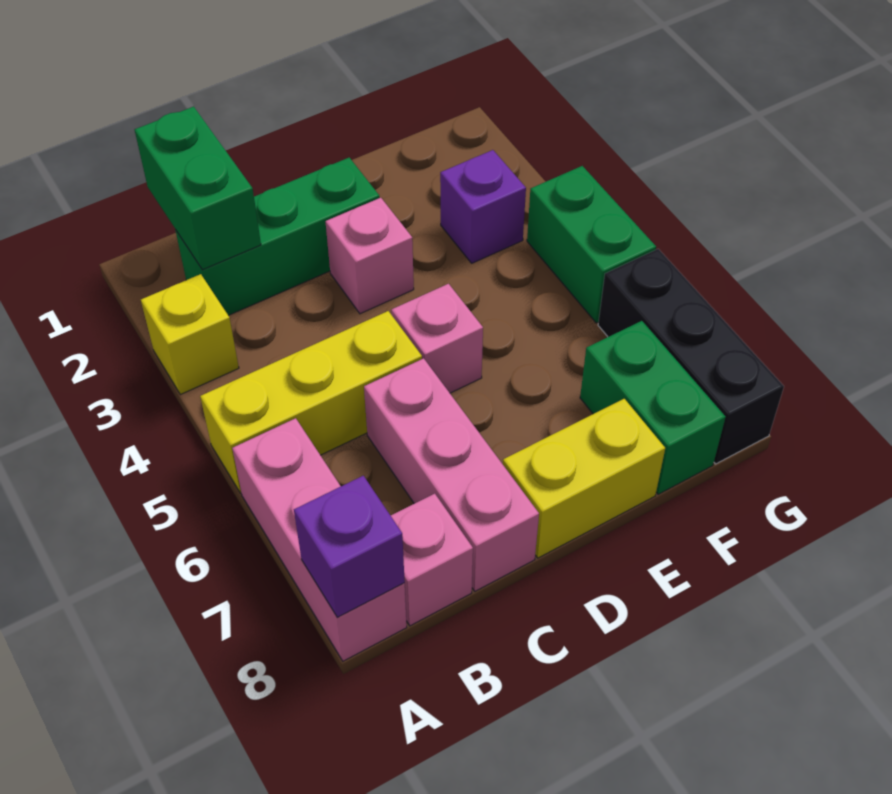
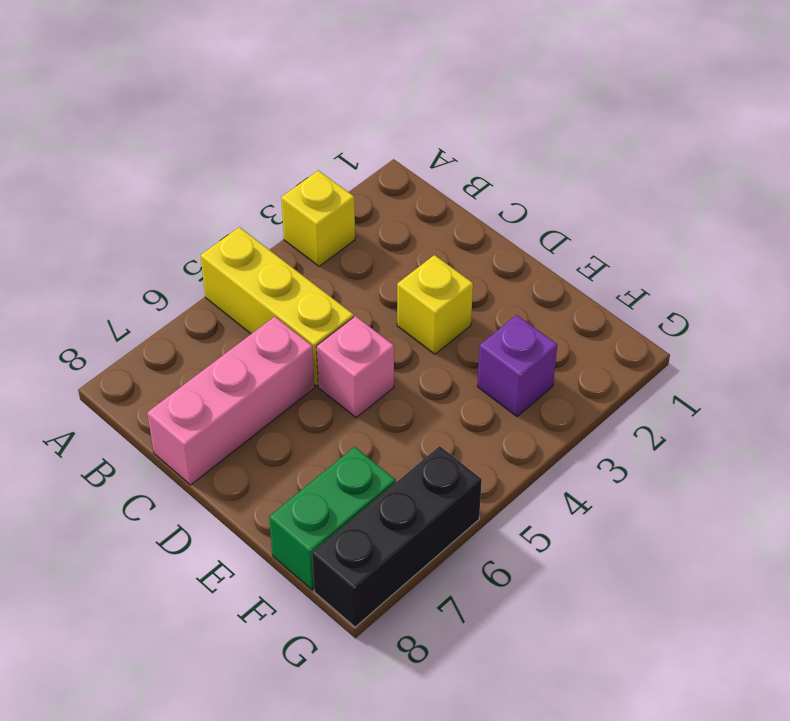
yellow brick D3 level 1 -> pink brick D3 level 1
none -> pink brick A6:A8 level 1
none -> green brick B2:D2 level 1
none -> pink brick B8 level 1

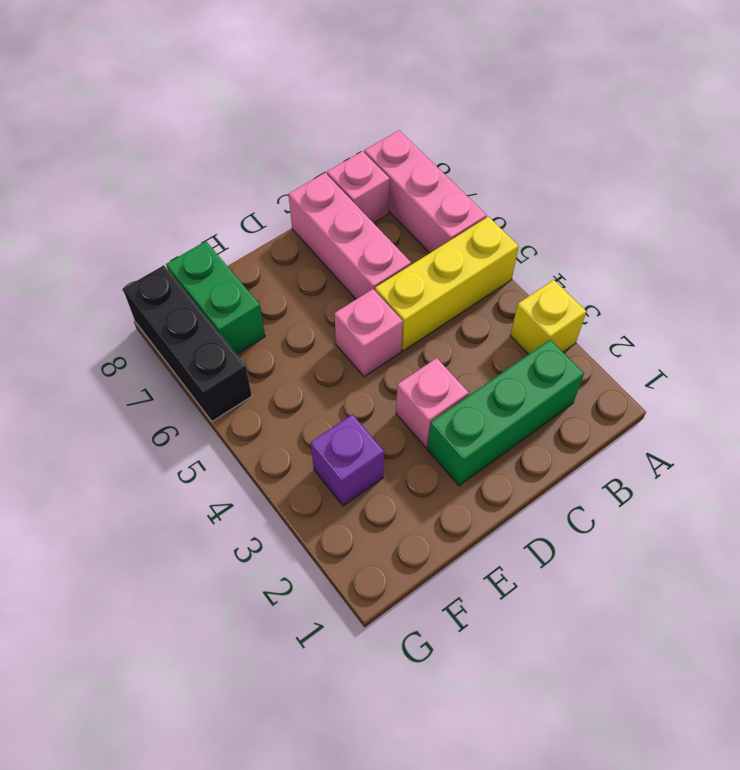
none -> yellow brick D8:E8 level 1
none -> green brick G4:G5 level 1
none -> purple brick A8 level 2

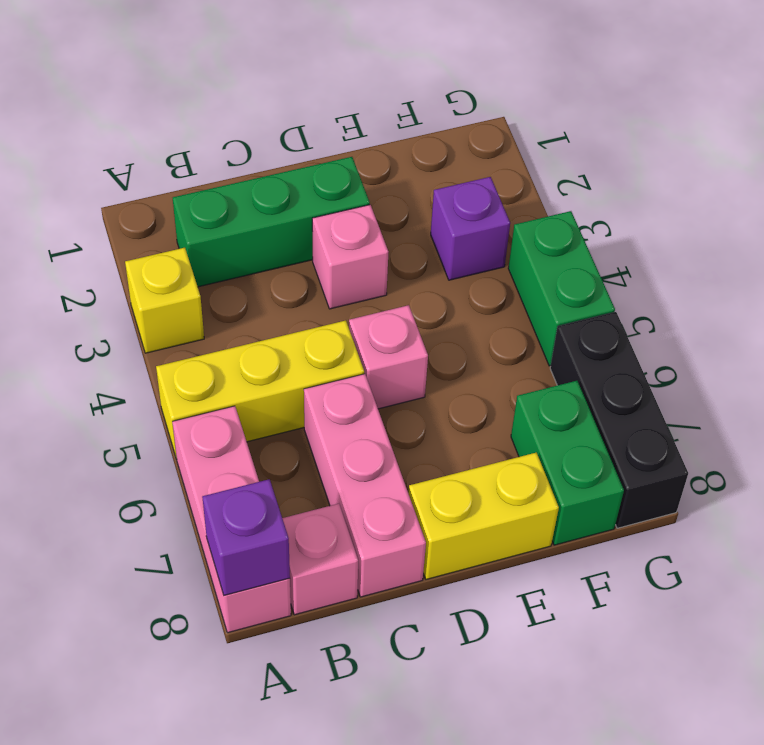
none -> green brick B1:B2 level 2

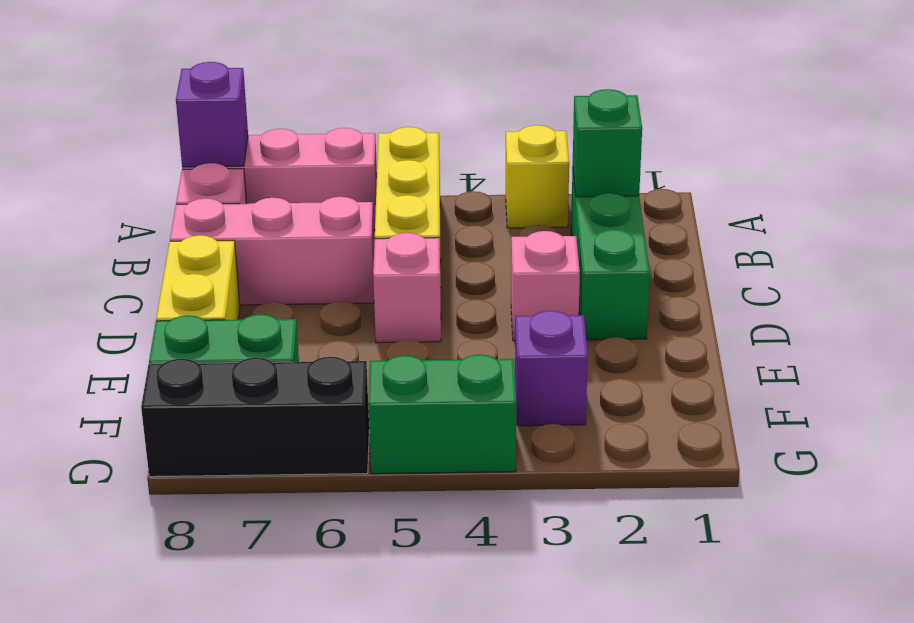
green brick B2 level 2 -> green brick B1:B2 level 2

